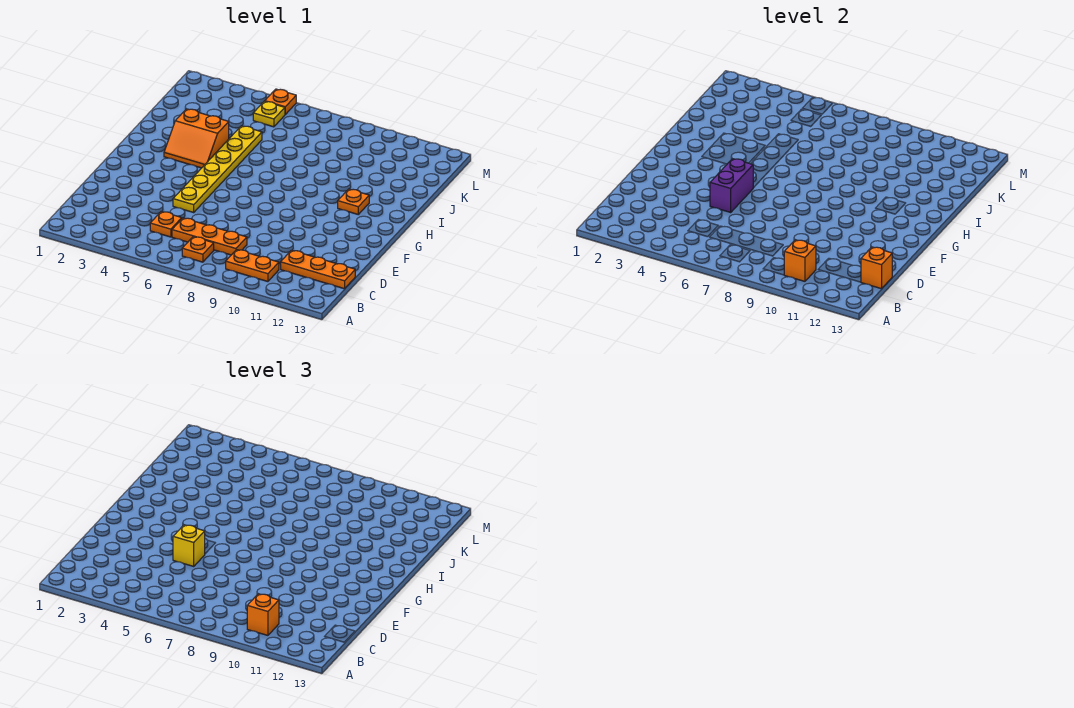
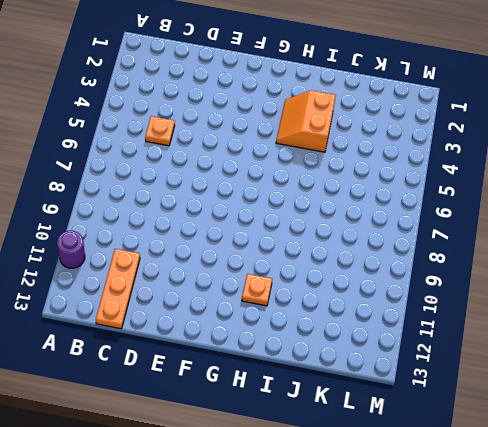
purple round brick A11 level 1 -> none
none -> orange plate B7 level 1
none -> orange plate B9:B10 level 1
none -> orange plate C6:C8 level 1

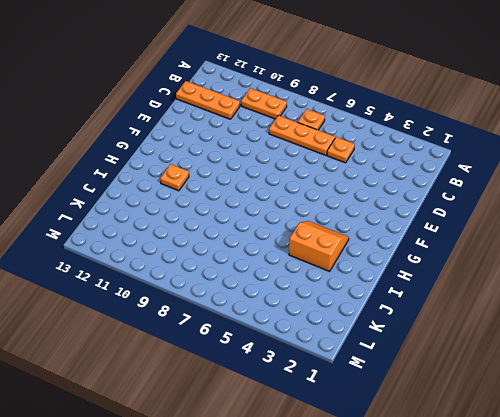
none -> yellow plate E5:J5 level 1
none -> yellow plate L5 level 1
none -> orange plate M5 level 1

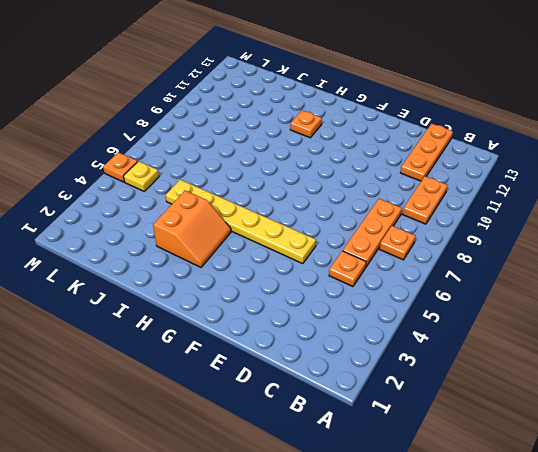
none -> orange brick B10 level 2
none -> orange brick C13 level 2
none -> purple brick E5:F5 level 2

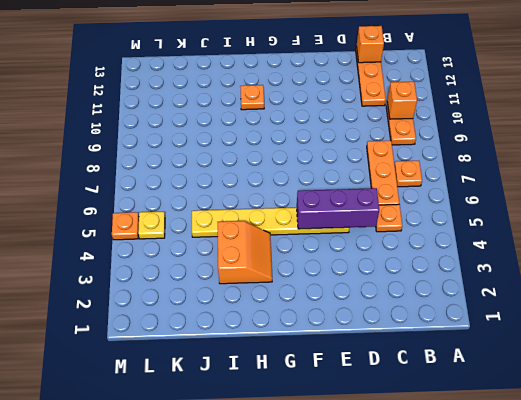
purple brick D5:F5 level 2 -> purple brick E5:F5 level 2
none -> orange brick B10 level 3
none -> yellow brick E5 level 3

